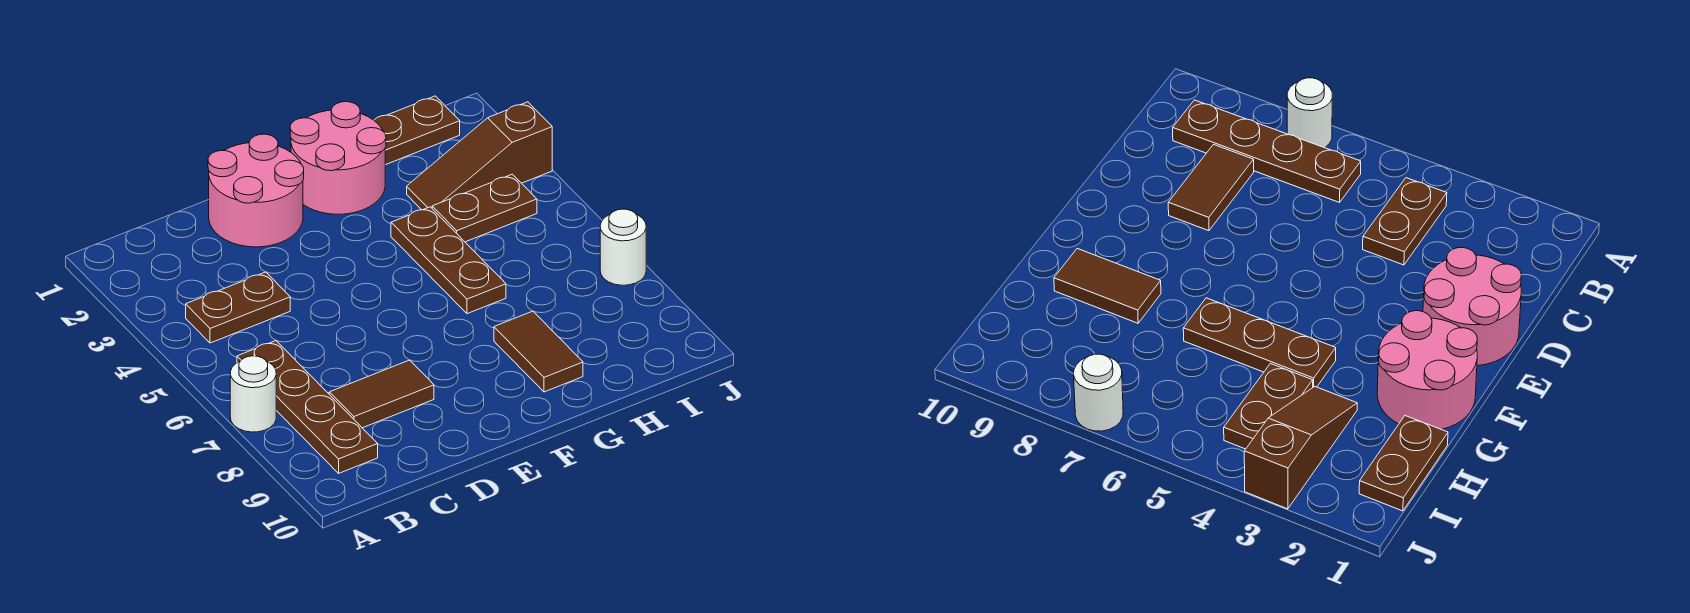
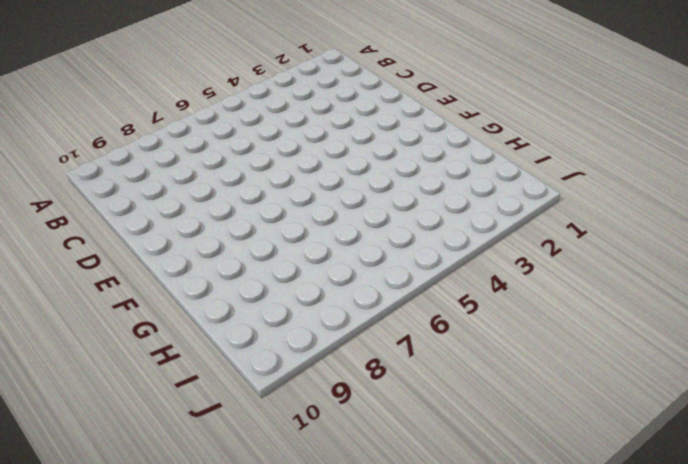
none -> white round brick A7 level 1
none -> brown plate B4:C4 level 1
none -> brown plate B6:B9 level 1

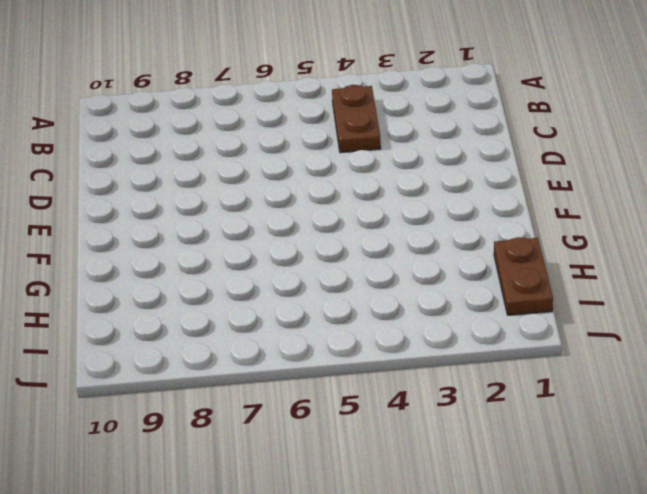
none -> white round brick A7 level 1
none -> brown plate B6:B9 level 1
none -> brown tile C8:D8 level 1

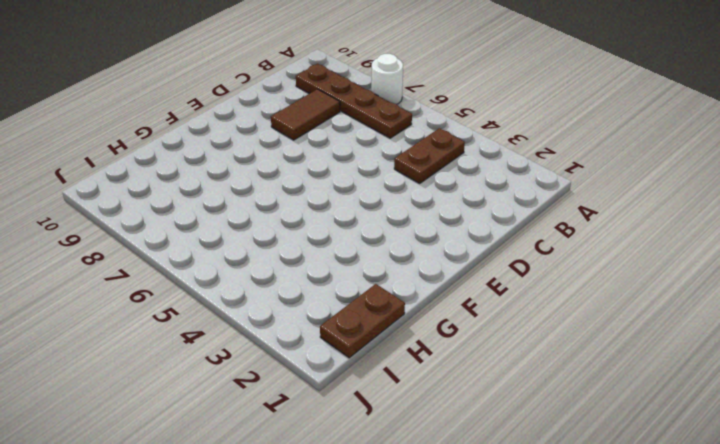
none -> pink round brick D1:E2 level 1
none -> pink round brick F1:G2 level 1
none -> brown plate G4:G6 level 1

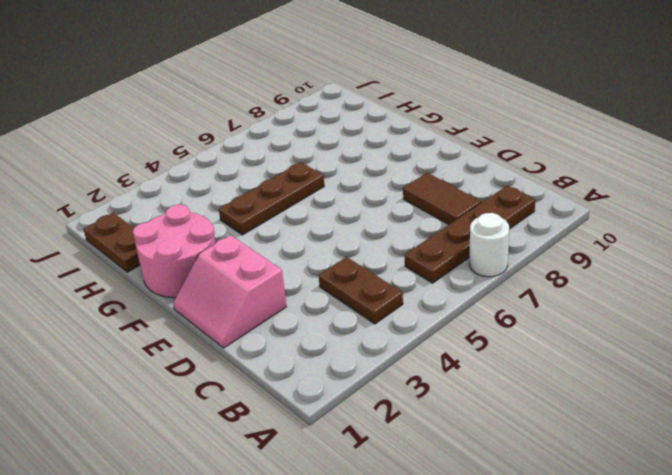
pink slope D1:E2 level 1 top 2 -> pink round brick D1:E2 level 1
none -> brown tile G8:G9 level 1
none -> brown slope H3:J3 level 1 top J
none -> brown plate H4:I4 level 1

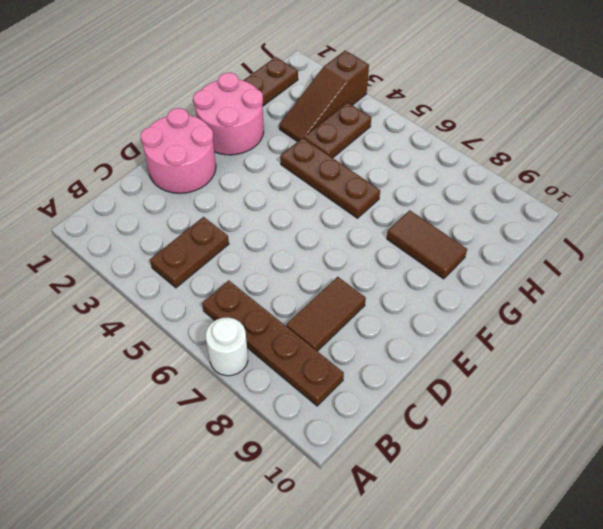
none -> white round brick J7 level 1

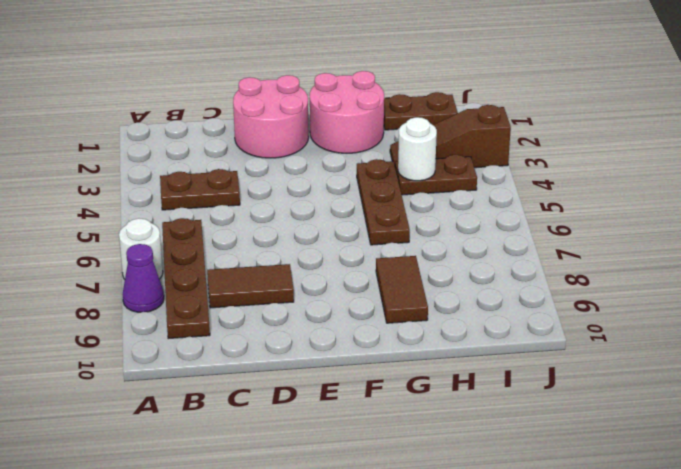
purple cone A8 level 1 -> none
white round brick H4 level 2 -> white round brick J7 level 1

